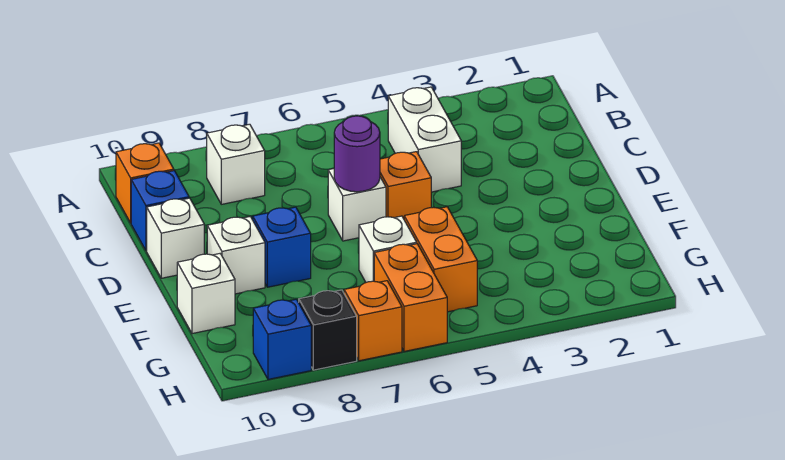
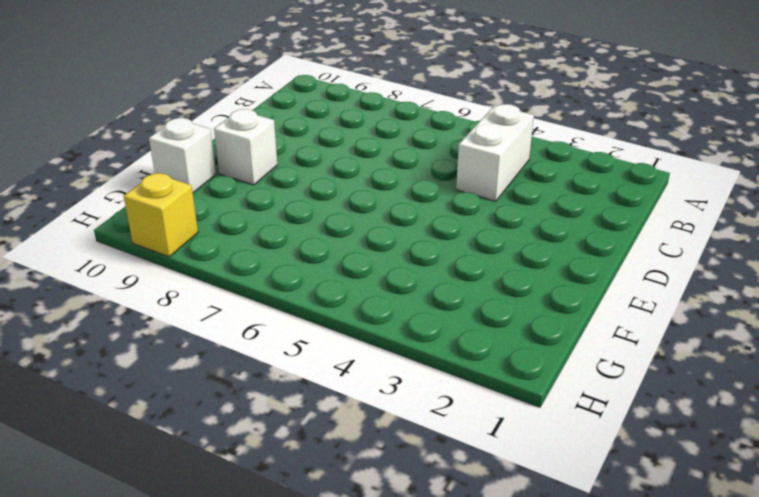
yellow brick H9 level 1 -> blue brick H9 level 1
none -> white brick B8 level 1
none -> orange brick B10 level 1
none -> blue brick C10 level 1

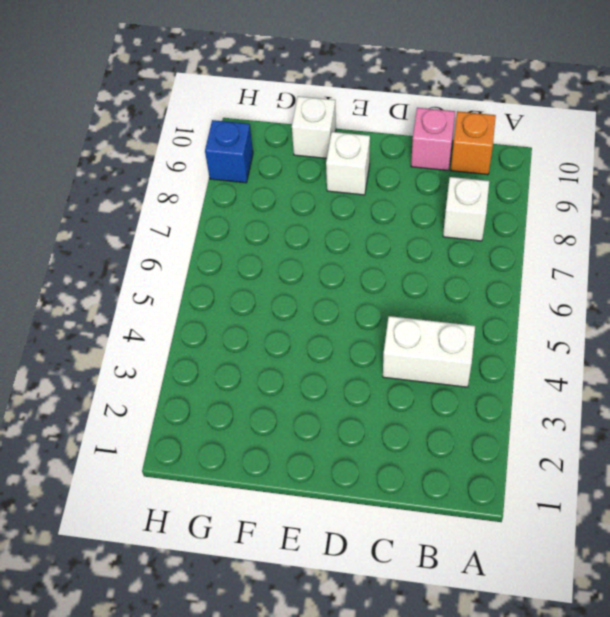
pink brick C10 level 1 -> blue brick C10 level 1
none -> orange brick D5 level 1
none -> white brick D6 level 1
none -> white brick D10 level 1

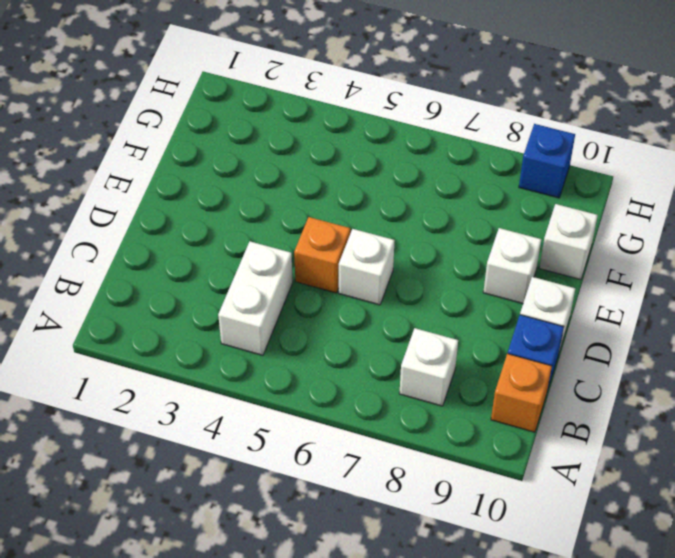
none -> blue brick E8 level 1
none -> orange brick F5:G5 level 1
none -> white brick F6 level 1

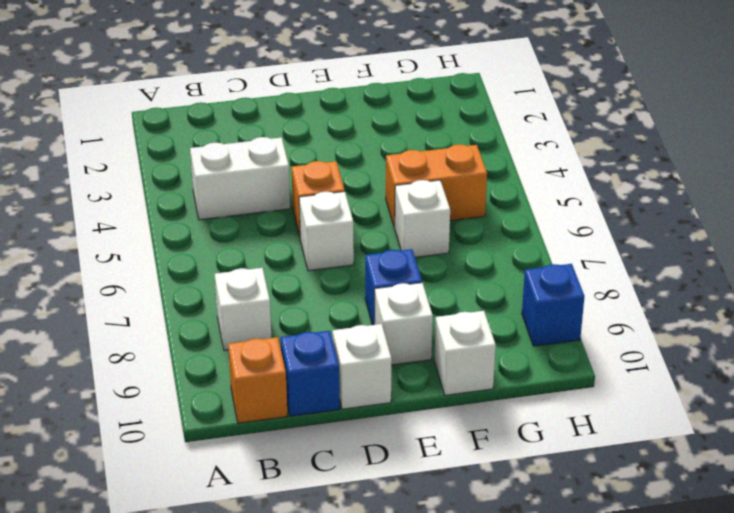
none -> orange brick G6:H6 level 1
none -> orange brick H7 level 1
none -> black brick H8 level 1

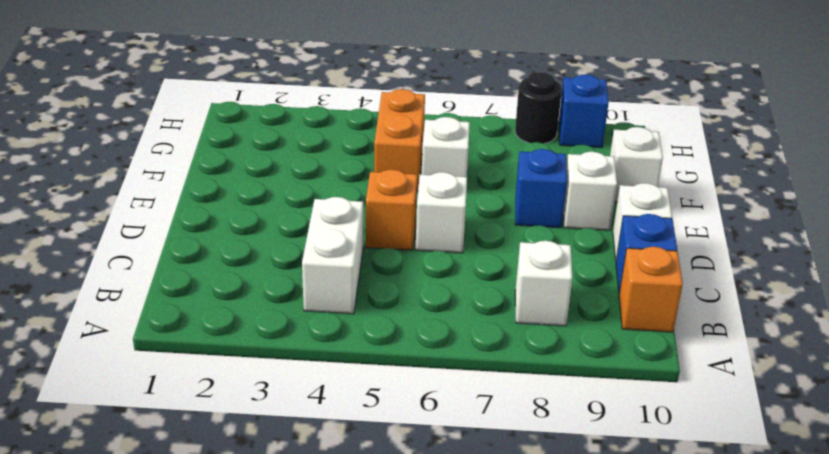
black round brick H8 level 1 -> black brick H8 level 1
none -> orange brick G6:H6 level 1
none -> orange brick H7 level 1
none -> purple round brick D6 level 2

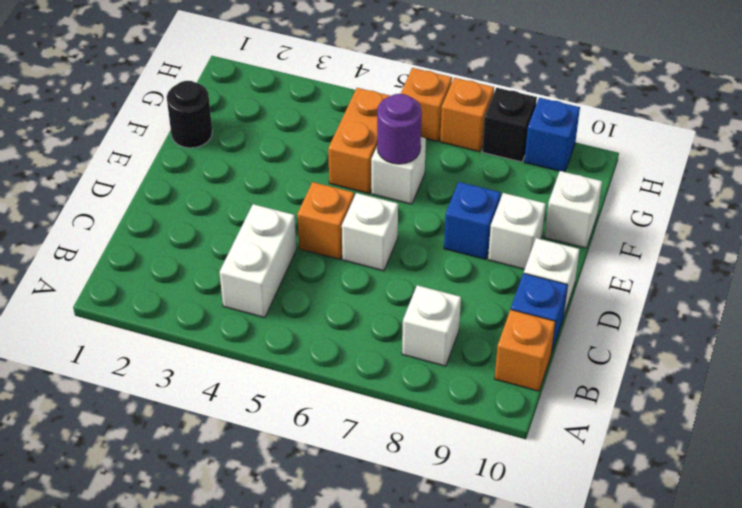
black round brick F1 level 1 -> none
purple round brick F6 level 2 -> purple round brick D6 level 2
orange brick H6 level 1 -> orange brick G6:H6 level 1

